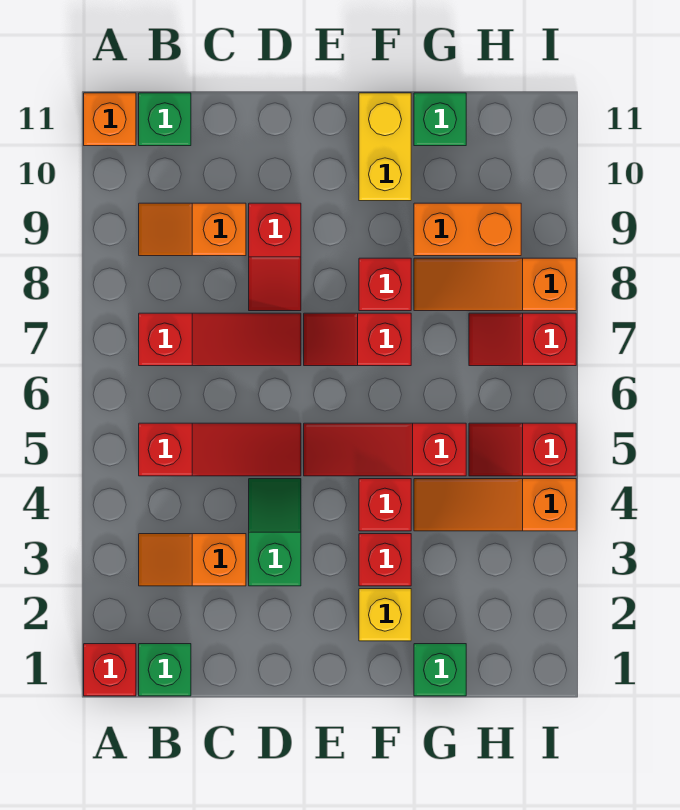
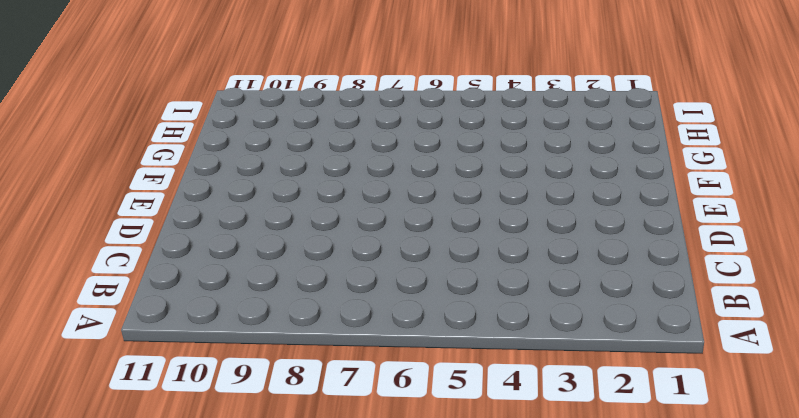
none -> red brick A1 level 1
none -> orange brick A11 level 1
none -> green brick B1 level 1

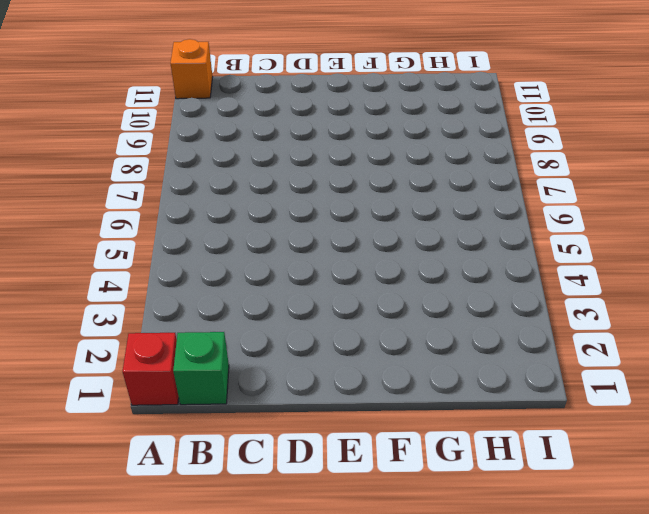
none -> orange slope B3:C3 level 1 top C
none -> red slope B5:D5 level 1 top B
none -> red slope B7:D7 level 1 top B

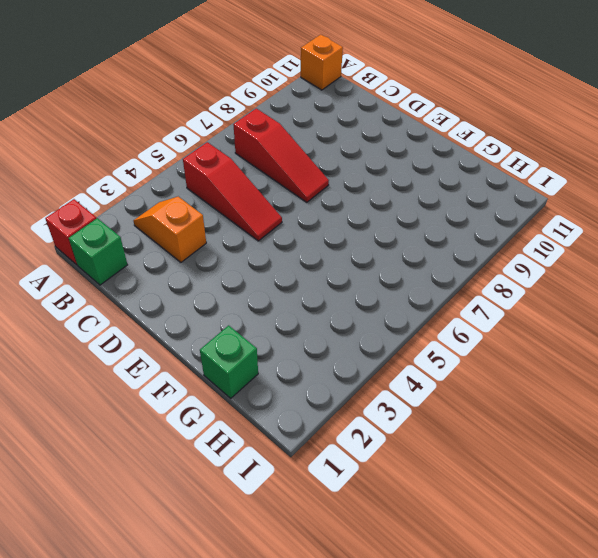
none -> orange slope B9:C9 level 1 top C
none -> green brick B11 level 1
none -> green slope D3:D4 level 1 top 3

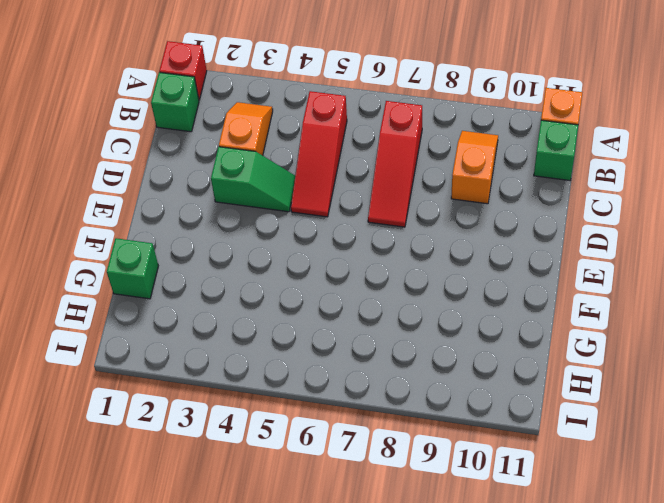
none -> red slope D8:D9 level 1 top 9
none -> red slope E5:G5 level 1 top G
none -> red slope E7:F7 level 1 top F

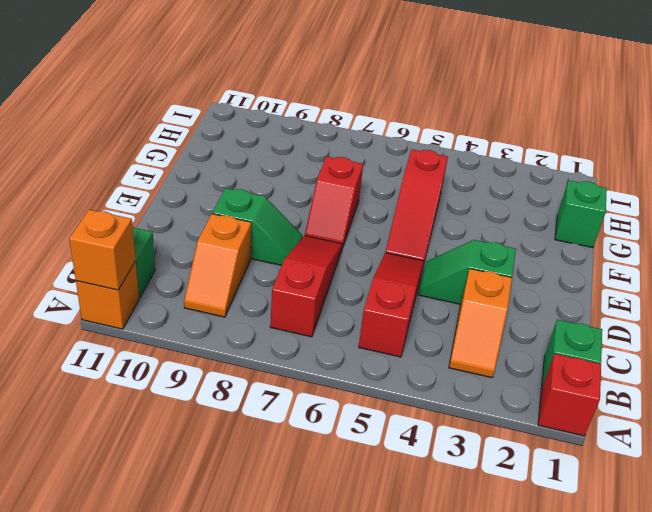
orange brick A11 level 2 -> none
green slope D8:D9 level 1 top 9 -> red slope D8:D9 level 1 top 9
none -> yellow brick F2 level 1
none -> red brick F3 level 1
none -> red brick F4 level 1

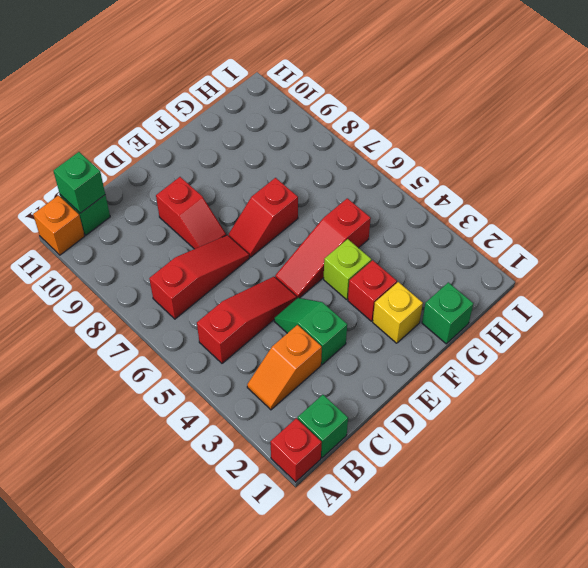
green brick B11 level 2 -> green brick G11 level 1
lime brick F4 level 1 -> red brick F4 level 1
none -> orange slope B9:C9 level 1 top C
none -> red brick F8 level 1
none -> yellow brick F10:F11 level 1

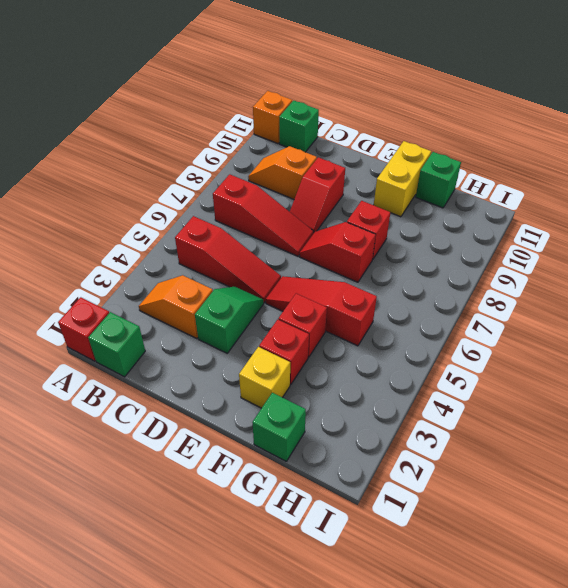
none -> orange slope G4:I4 level 1 top I
none -> orange slope G8:I8 level 1 top I
none -> orange brick G9:H9 level 1

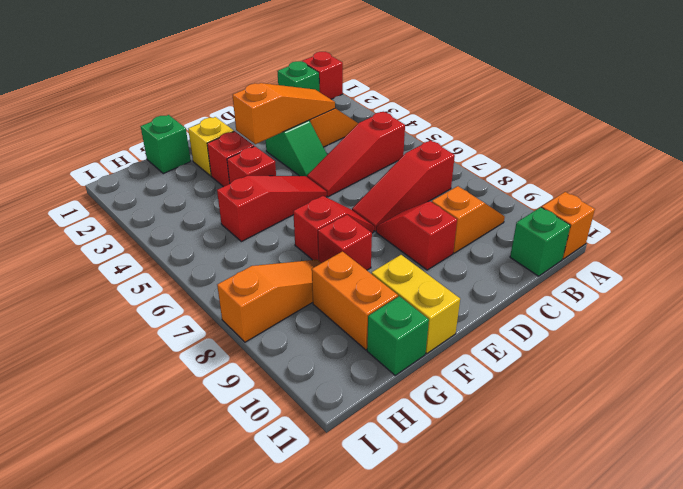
orange slope C3:E3 level 2 top E -> orange slope G4:I4 level 1 top I
orange brick G9:G10 level 1 -> orange brick G9:H9 level 1
none -> red slope H5:I5 level 1 top I
none -> red slope H7:I7 level 1 top I

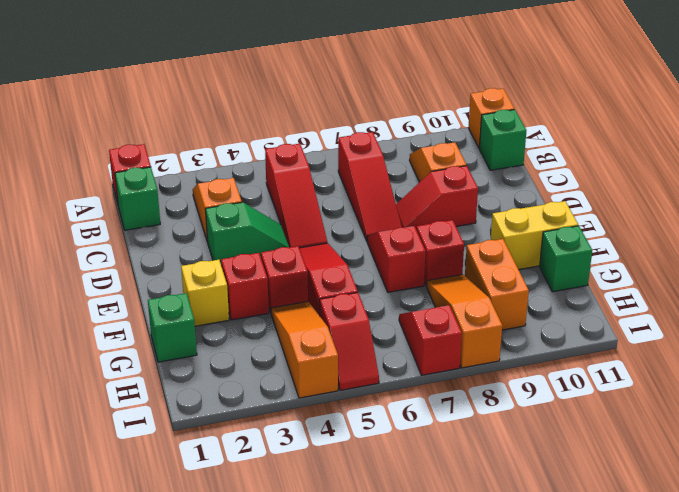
red slope H5:I5 level 1 top H -> red slope H5:I5 level 1 top I

